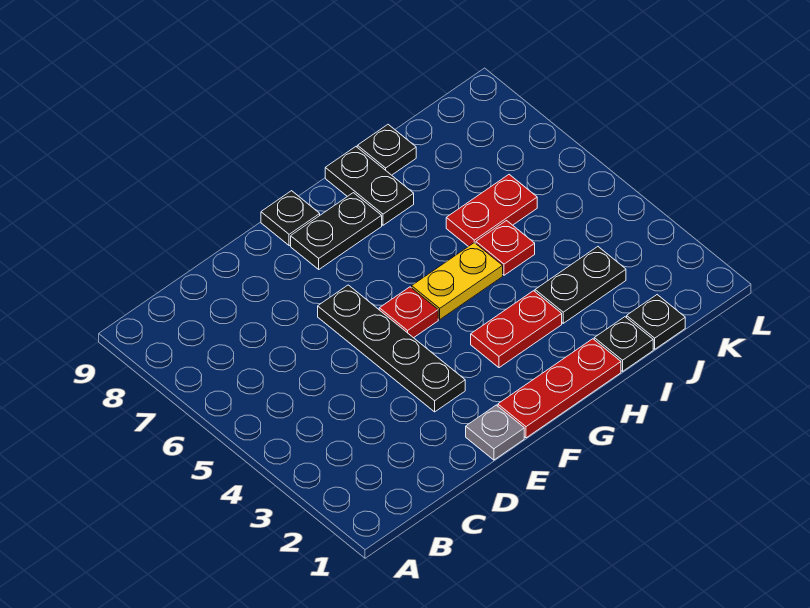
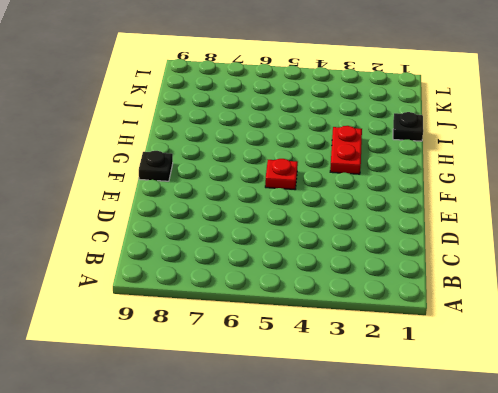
none -> grey plate E1 level 1
none -> black plate E3:E6 level 1
none -> red plate F1:H1 level 1

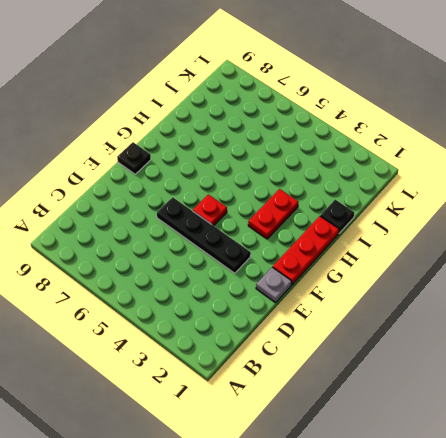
none -> black plate F8:G8 level 1
none -> yellow plate G5:H5 level 1
none -> black plate H8:H9 level 1

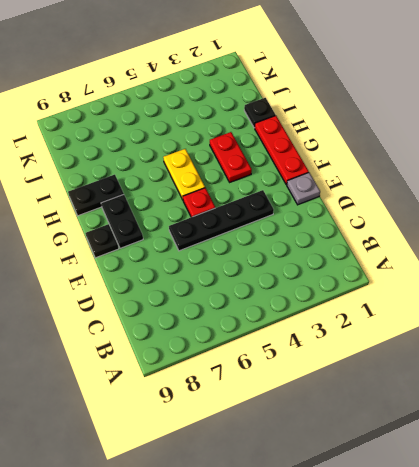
none -> black plate I3:J3 level 1
none -> red plate I5 level 1
none -> red plate I6:J6 level 1

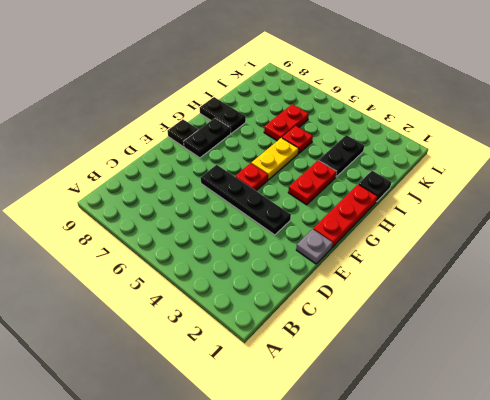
none -> black plate I9 level 1
none -> black plate J1 level 1

